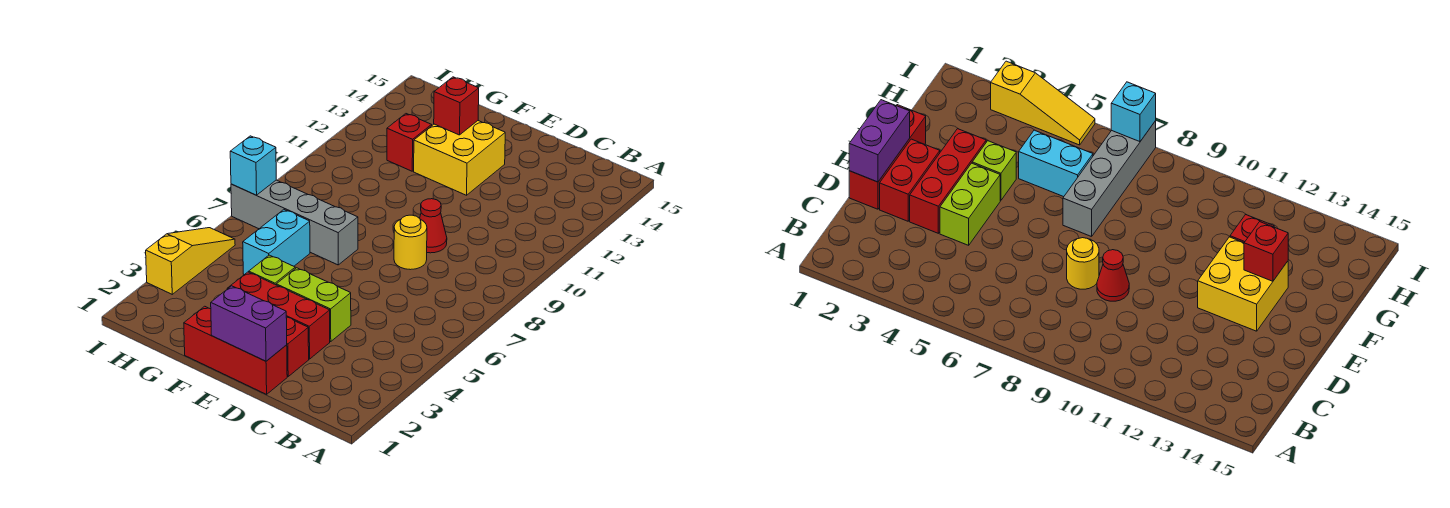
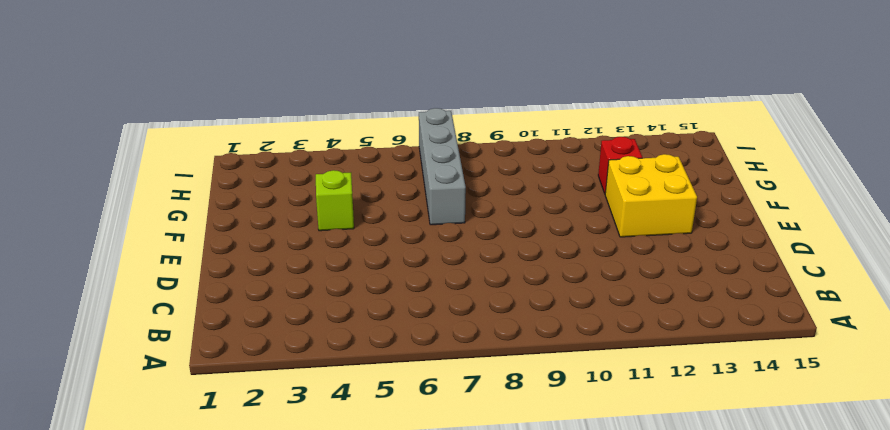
none -> red brick D1:F1 level 1
none -> red brick D2:E2 level 1
none -> red brick D3:F3 level 1

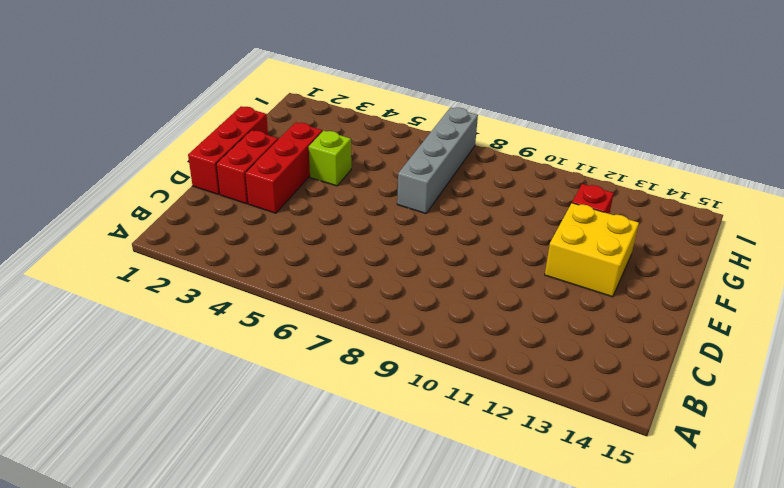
none -> lime brick D4:E4 level 1
none -> yellow round brick D8 level 1
none -> red cone D9 level 1

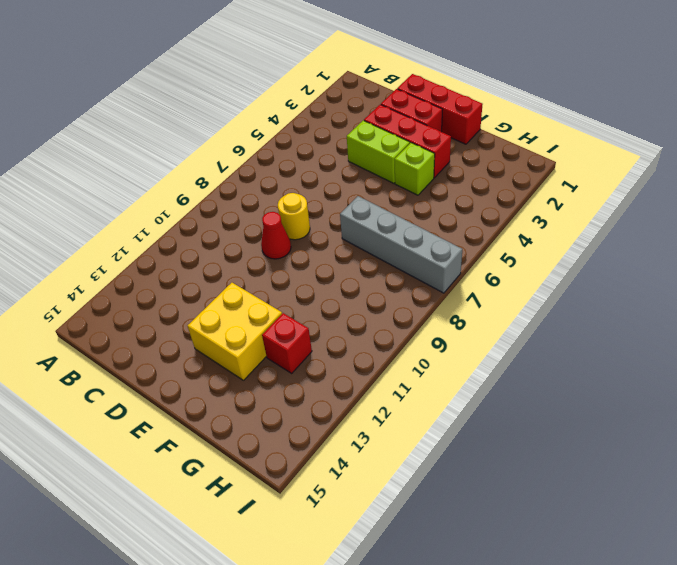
none -> cyan brick G5:G6 level 1
none -> yellow slope I3:I5 level 1 top 3
none -> purple brick D1:E1 level 2

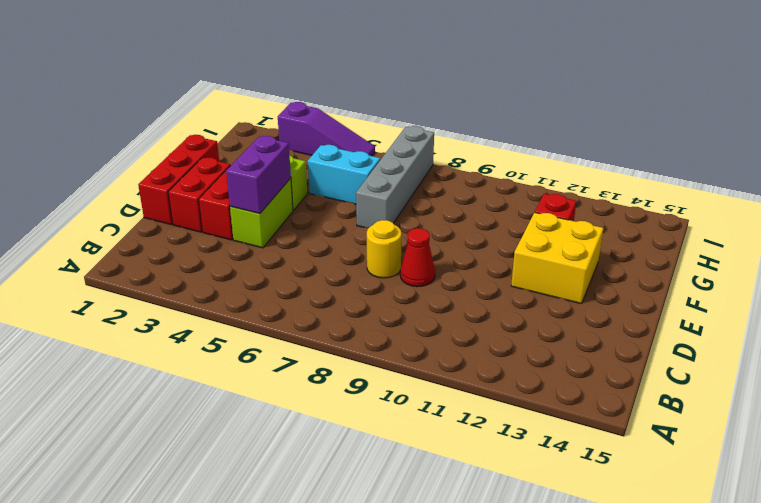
purple brick D4:E4 level 2 -> purple brick D1:E1 level 2
purple slope I3:I5 level 1 top 3 -> yellow slope I3:I5 level 1 top 3
none -> red brick F13 level 2
none -> cyan brick I7 level 2

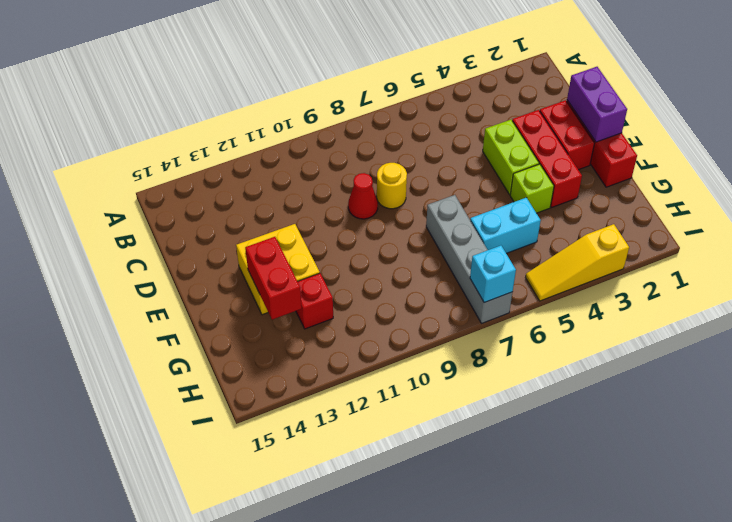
red brick F13:G13 level 2 -> red brick F13 level 2

